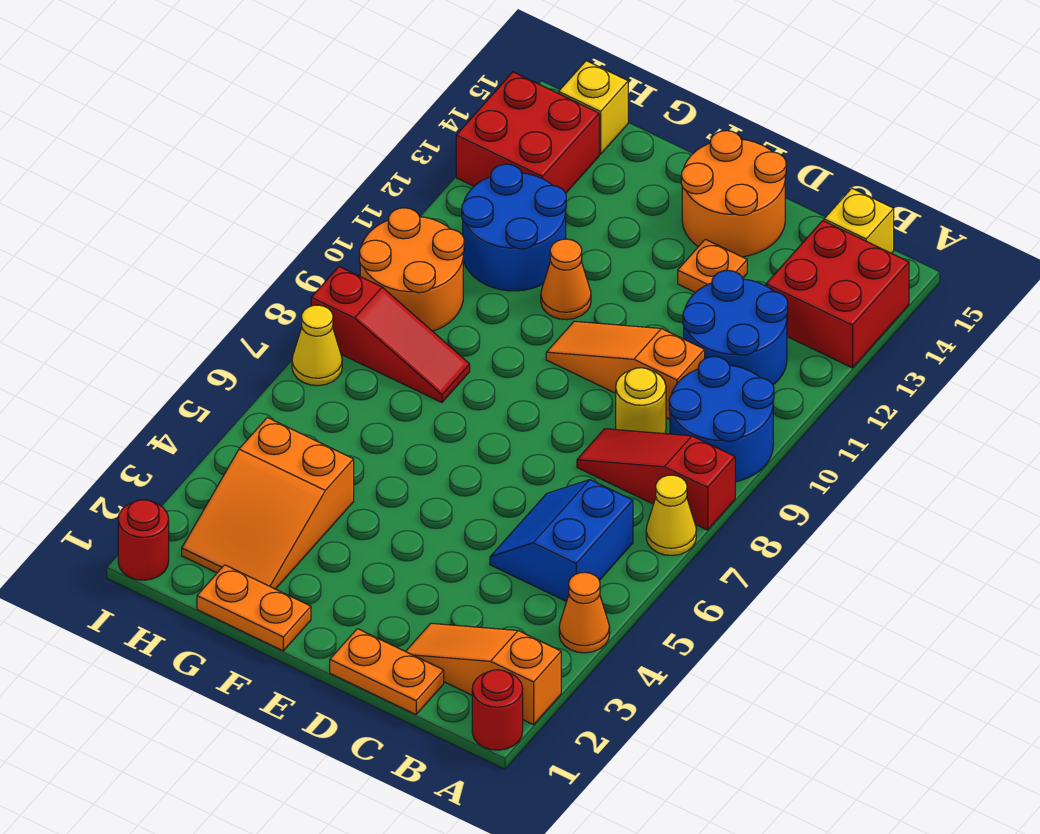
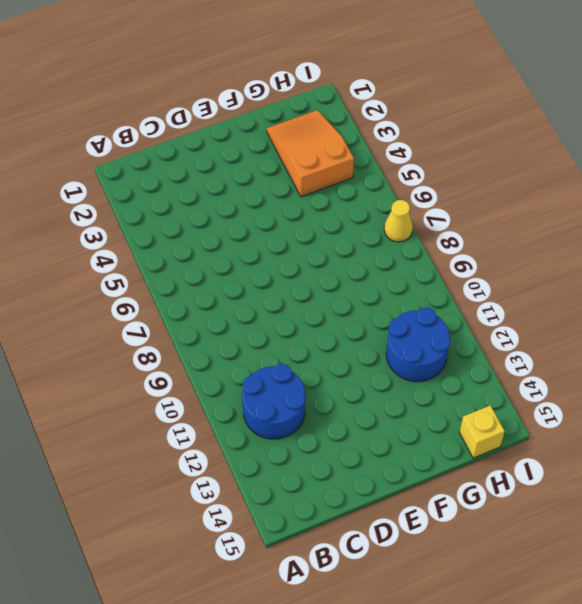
none -> red round brick A1 level 1
none -> orange slope A2:C2 level 1 top A
none -> orange cone A4 level 1

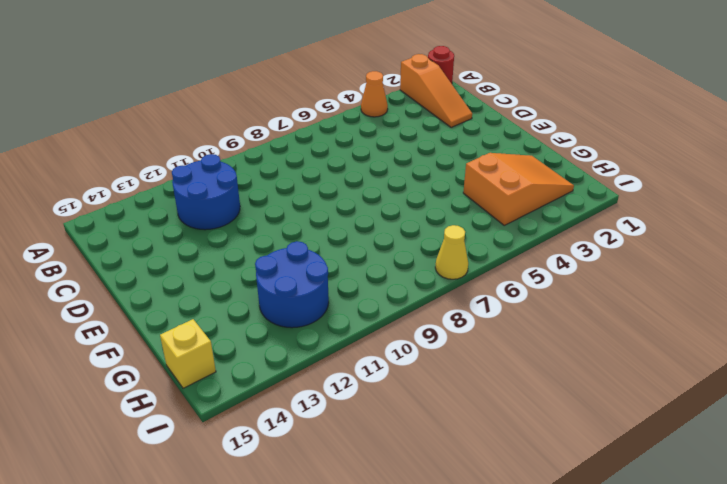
none -> yellow cone A7 level 1
none -> red slope A8:C8 level 1 top A
none -> blue round brick A9:B10 level 1

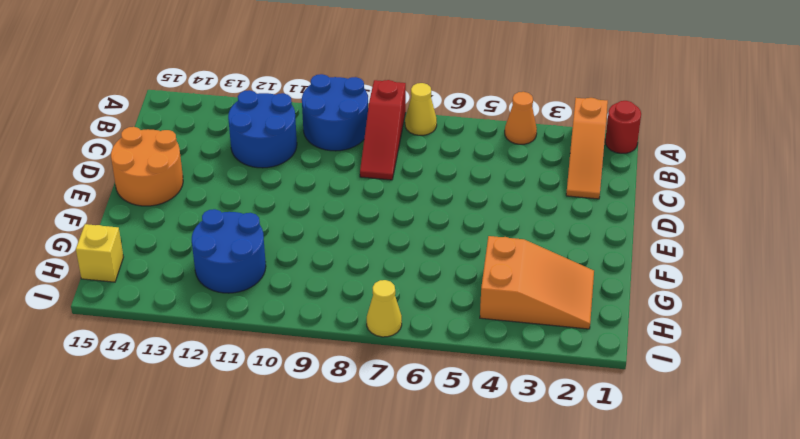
none -> red brick A13:B14 level 1
none -> blue slope B5:C6 level 1 top B
none -> yellow brick B15 level 1

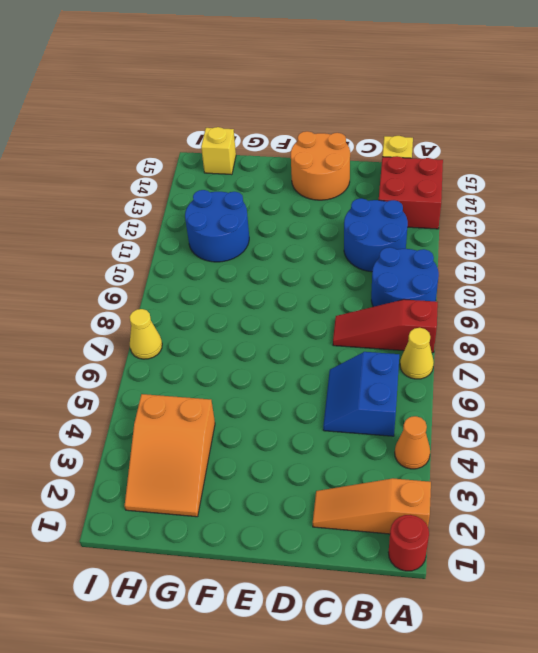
none -> orange plate C1:D1 level 1
none -> yellow round brick C9 level 1
none -> orange slope C10:E10 level 1 top C

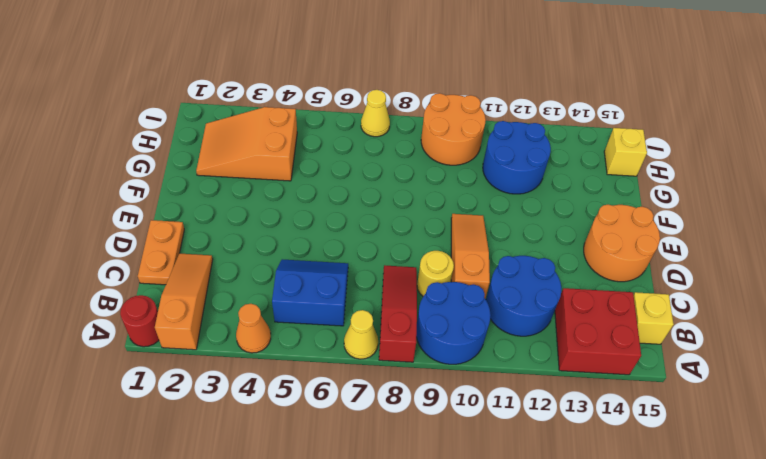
none -> orange plate D13 level 1
none -> orange plate F1:G1 level 1
none -> orange cone F11 level 1

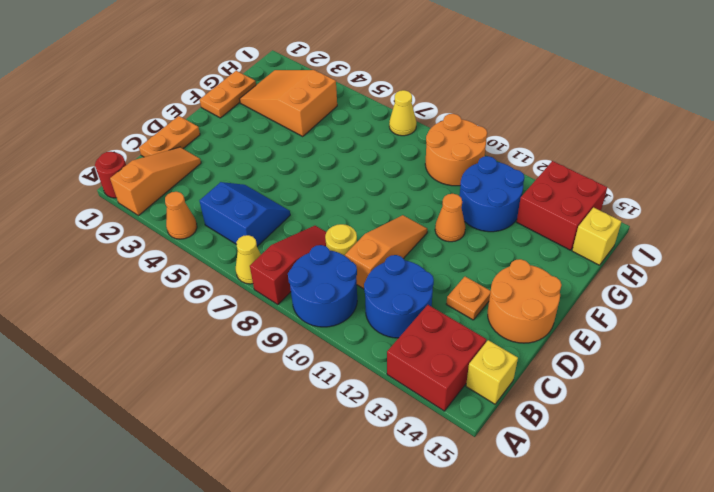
none -> red slope G8:I8 level 1 top I
none -> red round brick I1 level 1

